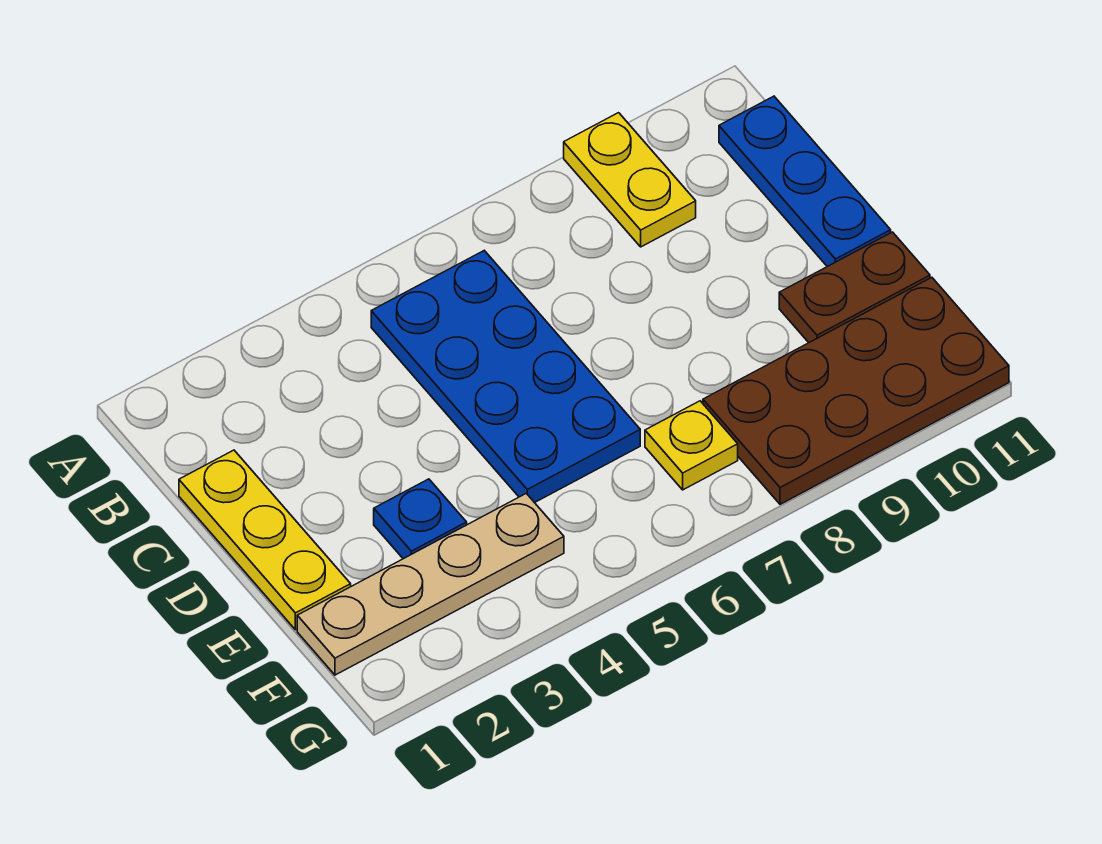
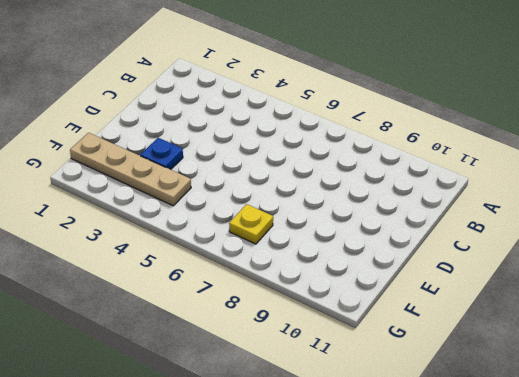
none -> yellow plate A9:B9 level 1
none -> blue plate B5:E6 level 1

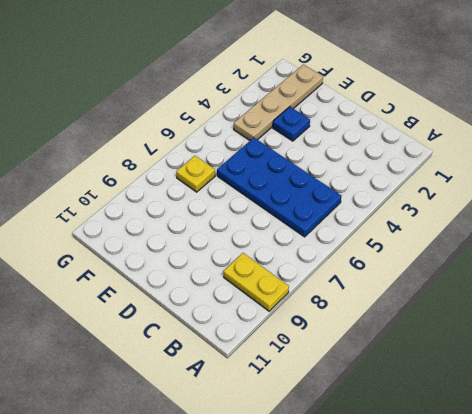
none -> blue plate B11:D11 level 1
none -> yellow plate C1:E1 level 1

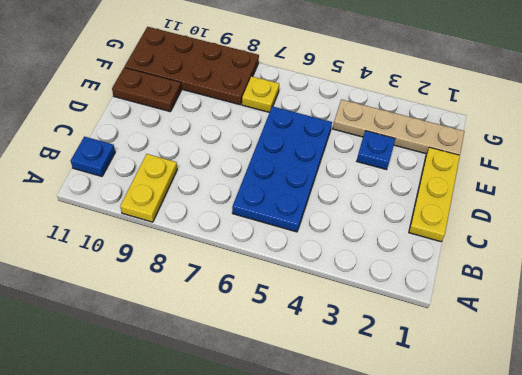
blue plate B11 level 1 -> blue plate B11:D11 level 1

